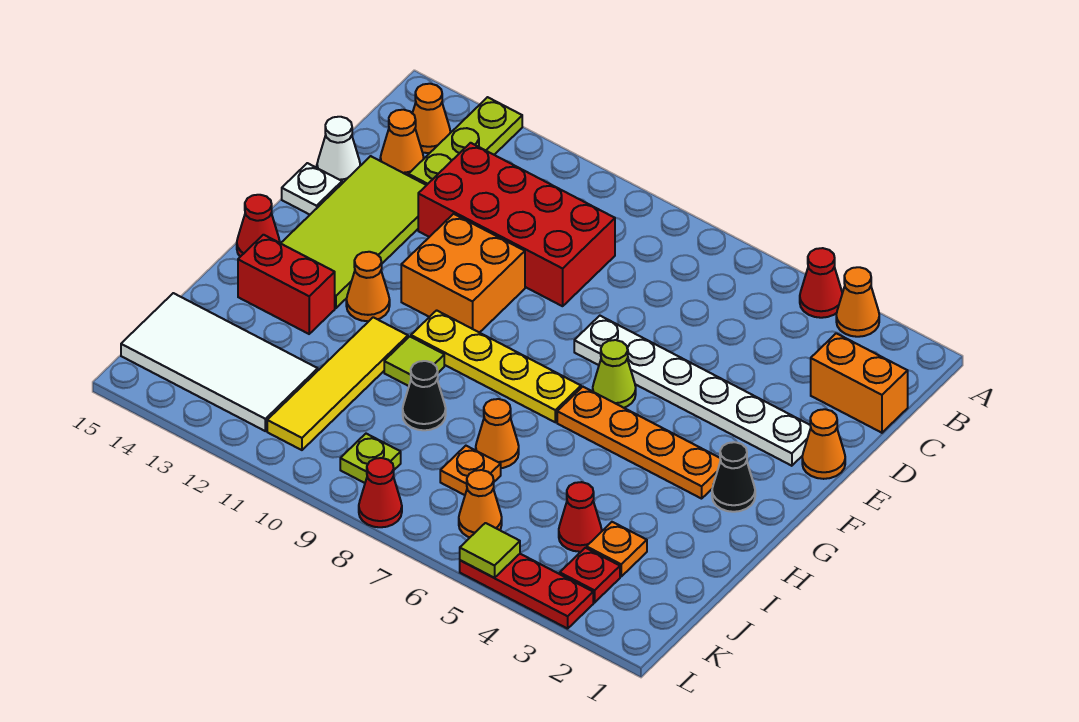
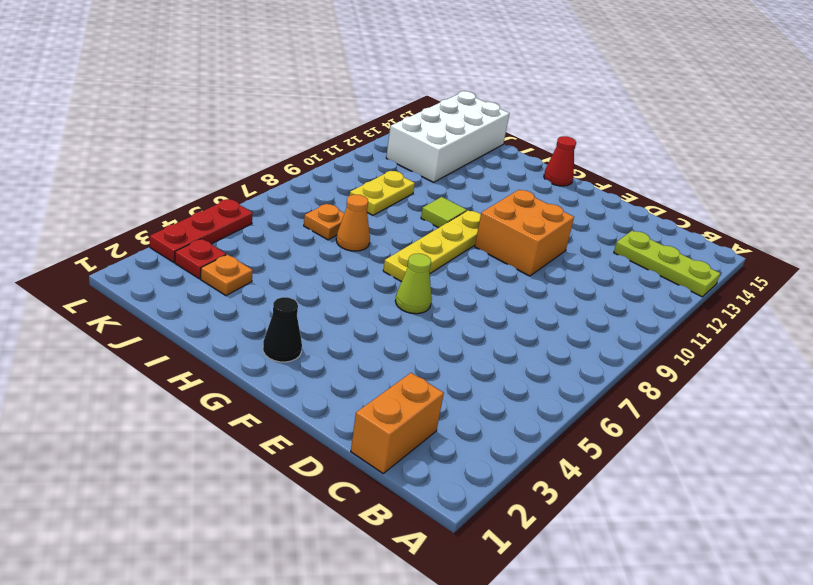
yellow plate J9:J10 level 1 -> none
white brick J12:K15 level 1 -> white tile J12:K15 level 1
none -> orange cone A3 level 1
none -> red cone A4 level 1
none -> orange cone B14 level 1
none -> red brick C9:D12 level 1

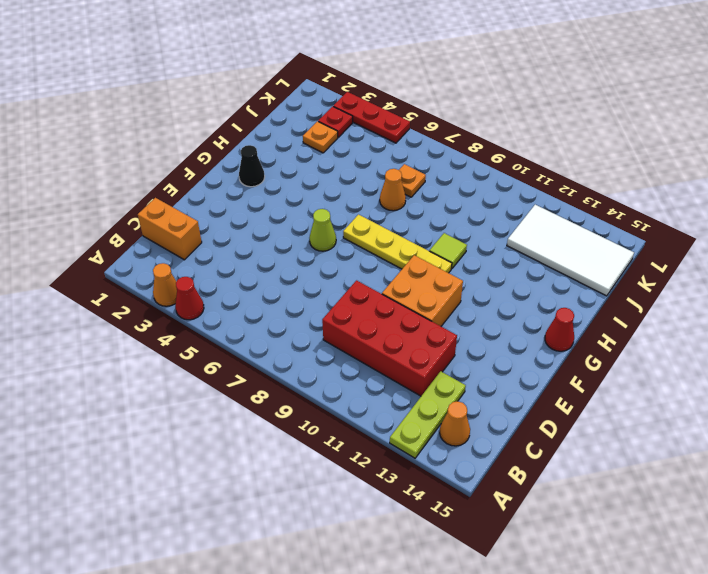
none -> orange cone C14 level 1
none -> lime tile D13:G14 level 1
none -> white cone D15 level 1
none -> orange cone E1 level 1

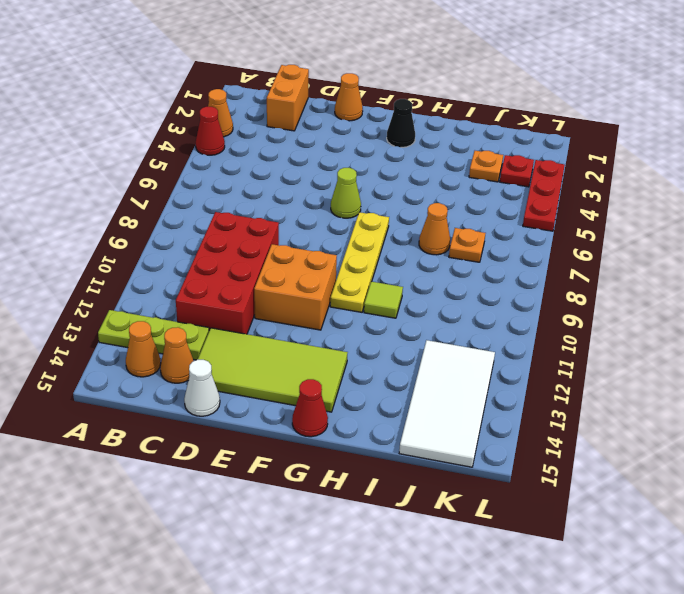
none -> white plate E2:E7 level 1
none -> white plate E15 level 1
none -> orange plate G3:G6 level 1
none -> orange cone G12 level 1

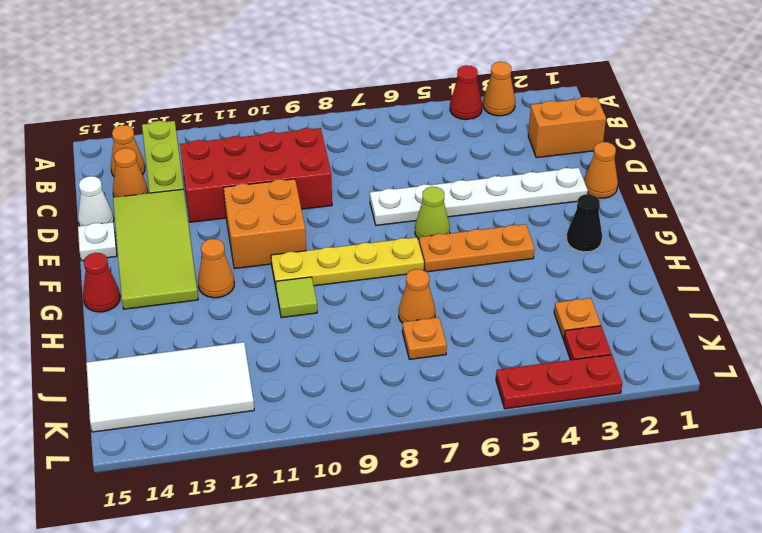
orange plate G4:G6 level 1 -> orange plate G3:G6 level 1
none -> yellow tile H11:K11 level 1
none -> red brick H13:H14 level 1
none -> black cone I9 level 1
none -> red cone J4 level 1

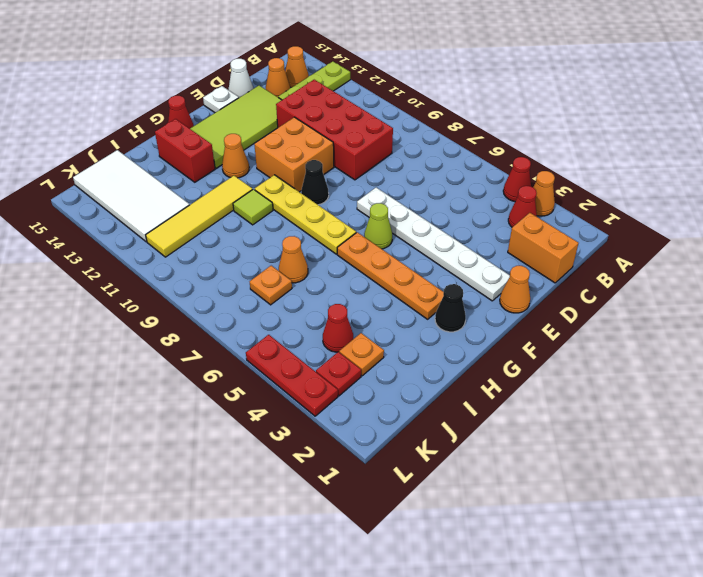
red cone B3 level 1 -> red cone L8 level 1
black cone F9 level 1 -> black cone I9 level 1
none -> orange cone K6 level 1
none -> lime plate K9 level 1
none -> lime tile L5 level 2

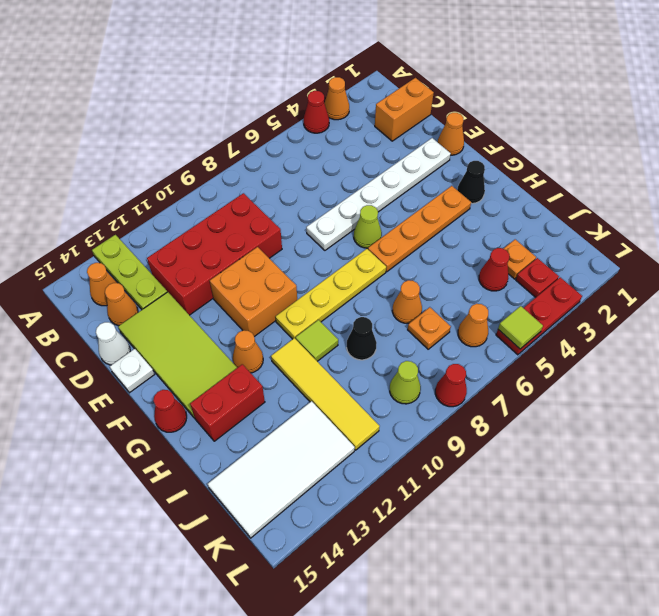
lime cone K9 level 1 -> lime plate K9 level 1

